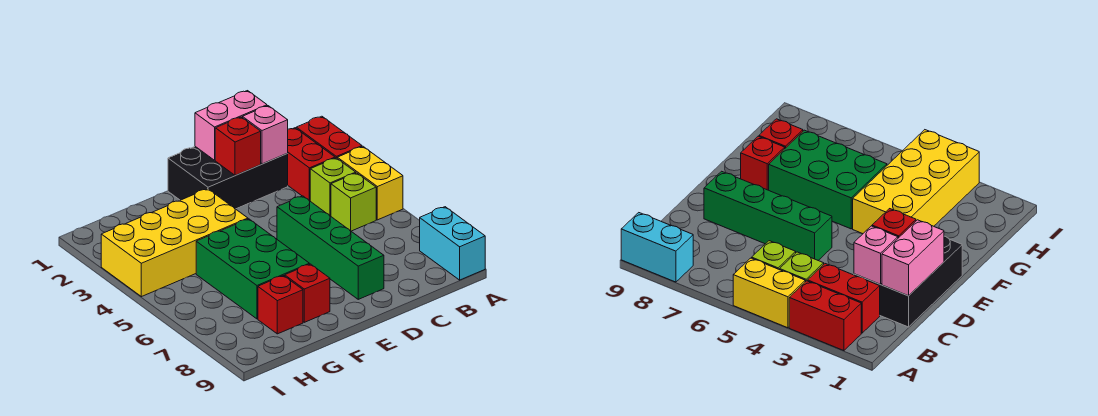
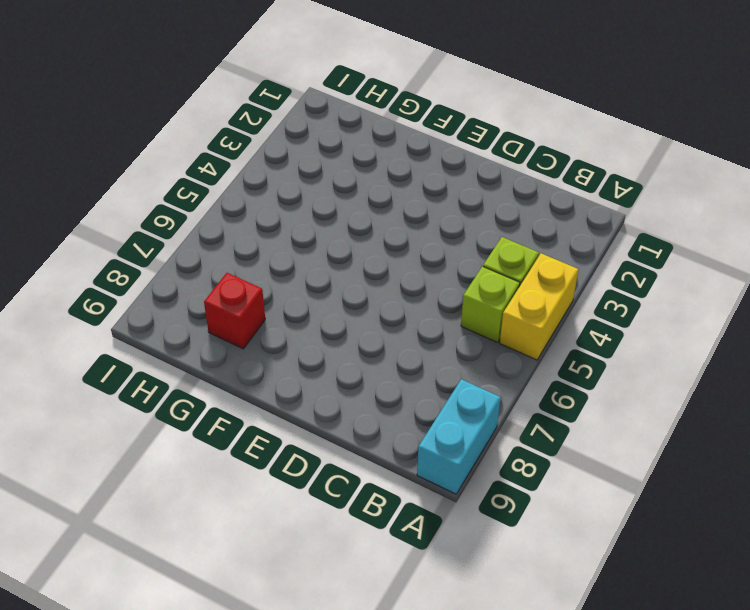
none -> red brick A2:A3 level 1
none -> red brick B2:B3 level 1
none -> black brick C1:E2 level 1

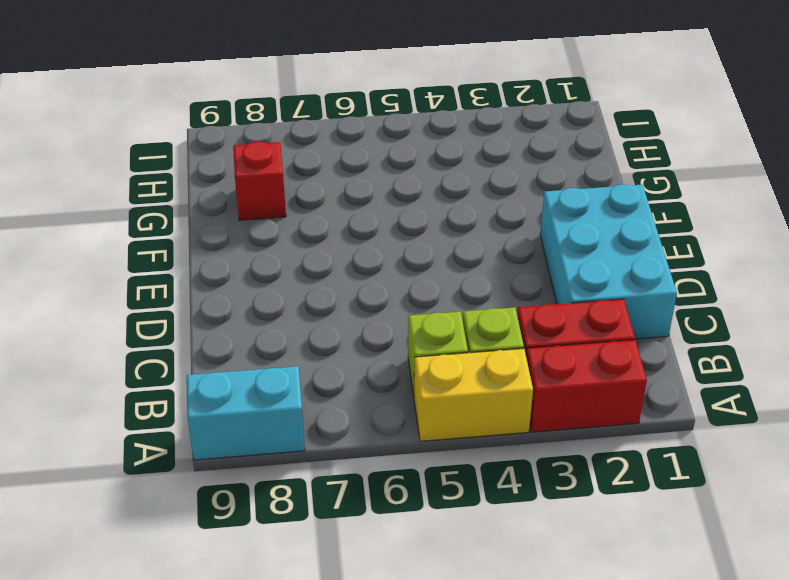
cyan brick C1:E2 level 1 -> black brick C1:E2 level 1
none -> green brick D5:D8 level 1
none -> yellow brick F3:I4 level 1
none -> green brick F5:G7 level 1

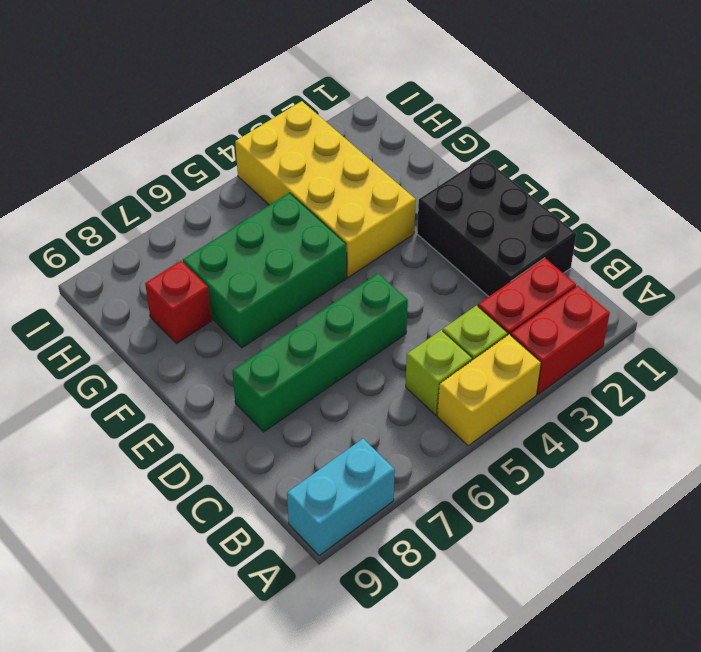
none -> red brick F8 level 1
none -> pink brick C1:D1 level 2
none -> pink brick C2 level 2

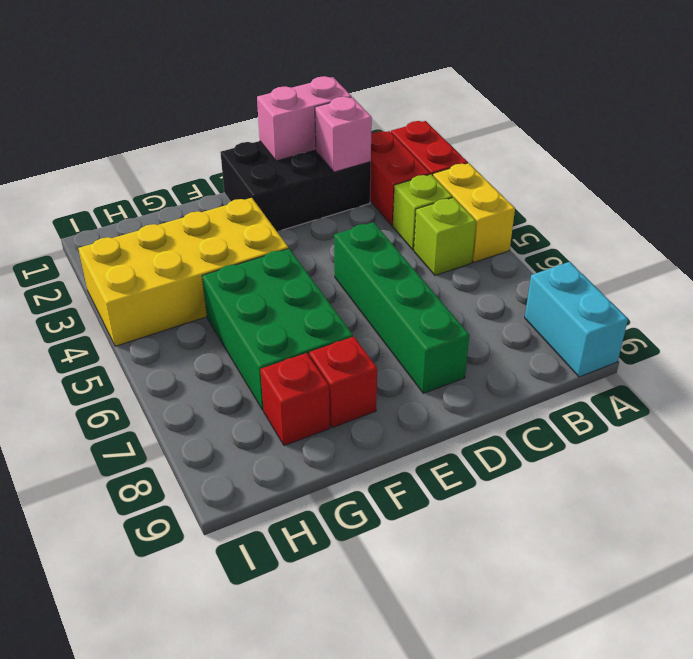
none -> red brick D2 level 2

